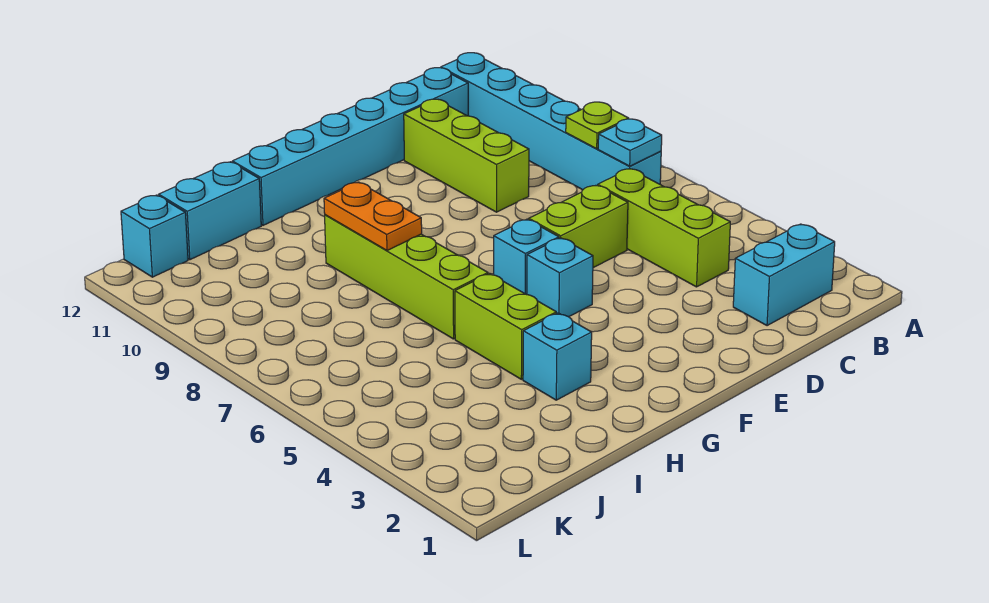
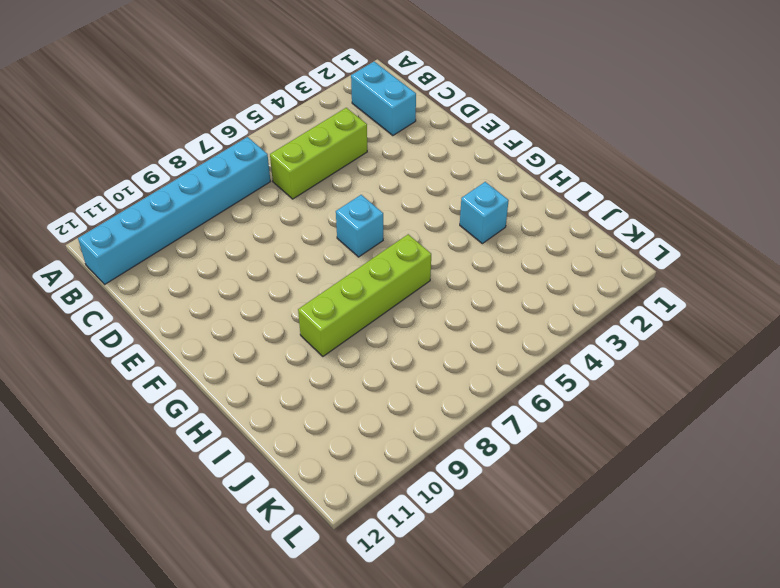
none -> cyan brick C12:H12 level 1
none -> lime brick D6:E6 level 1
none -> lime brick D9:D11 level 1

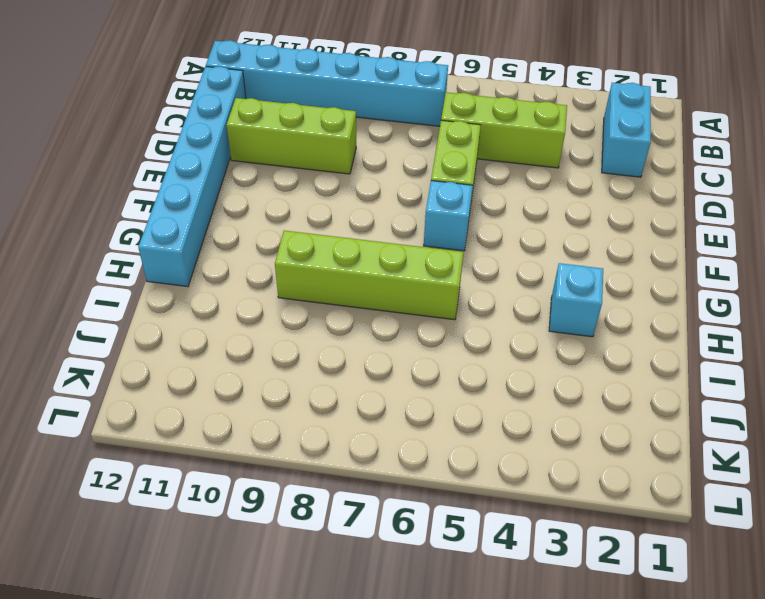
none -> cyan brick F5 level 1
none -> lime brick H4:H5 level 1
none -> cyan brick I12:J12 level 1

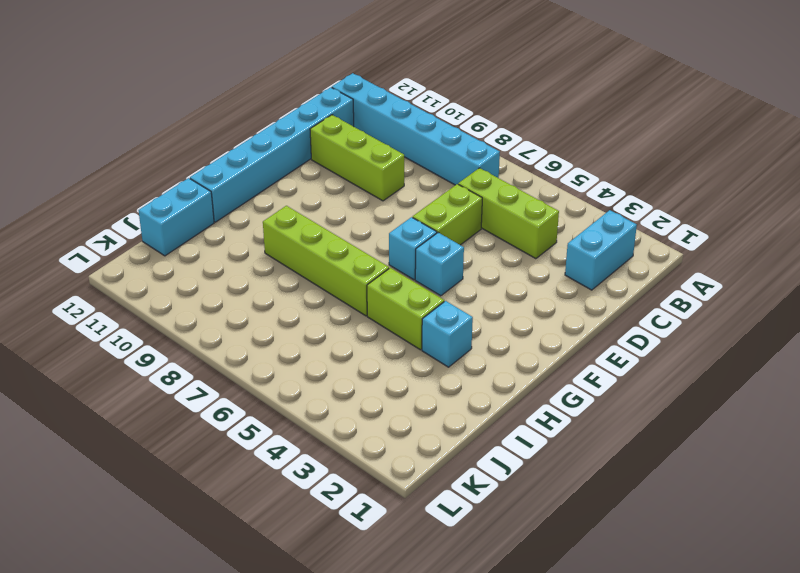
none -> cyan brick K12 level 1
none -> cyan plate B7 level 2
none -> lime plate B8 level 2

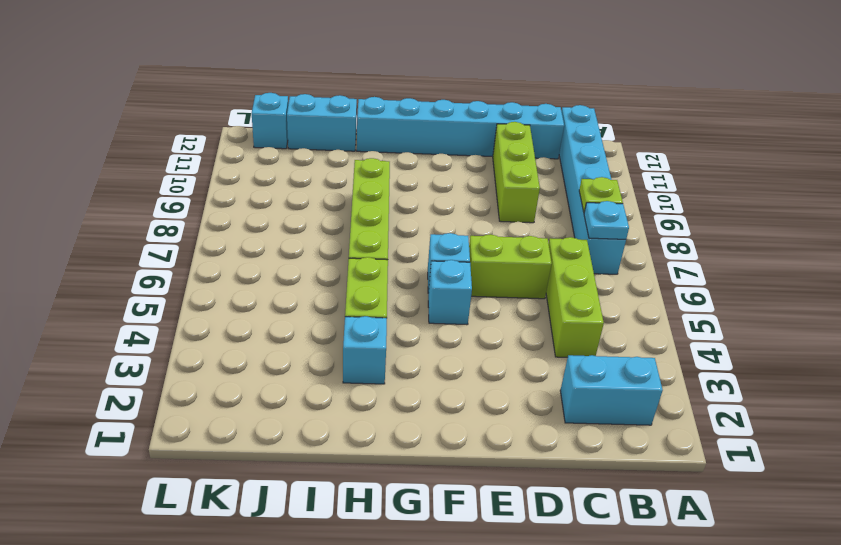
none -> orange plate H8:H9 level 2

